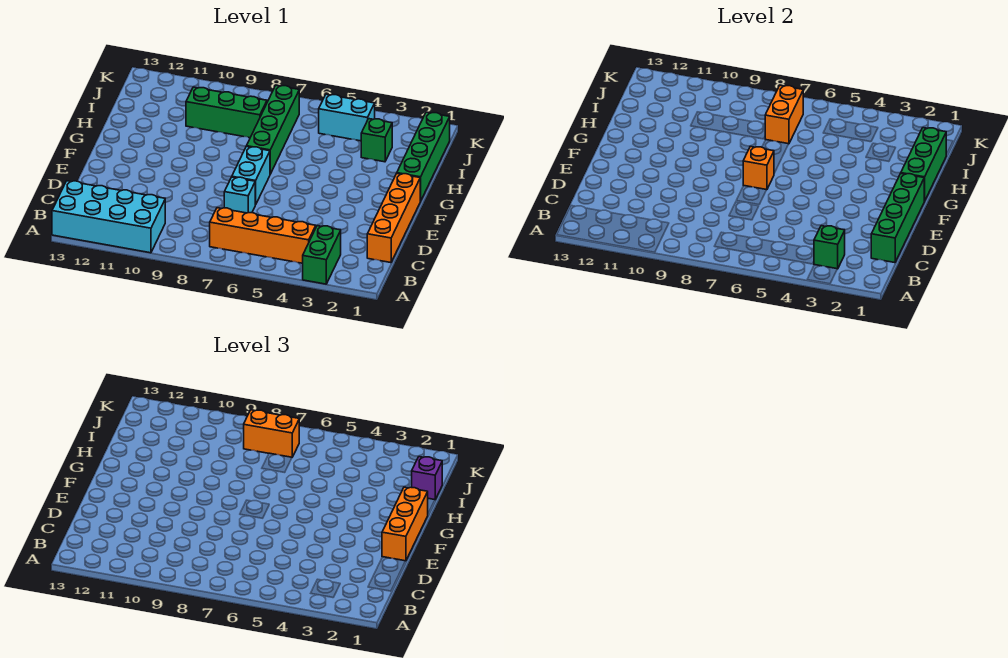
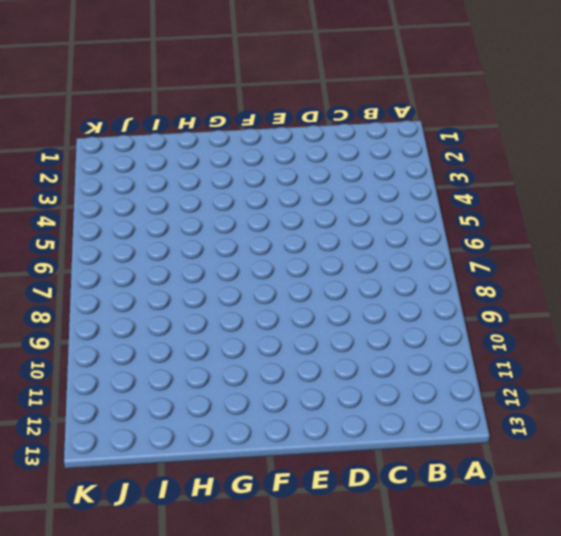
none -> green brick A3:B3 level 1
none -> cyan brick A10:B13 level 1
none -> orange brick B4:B7 level 1

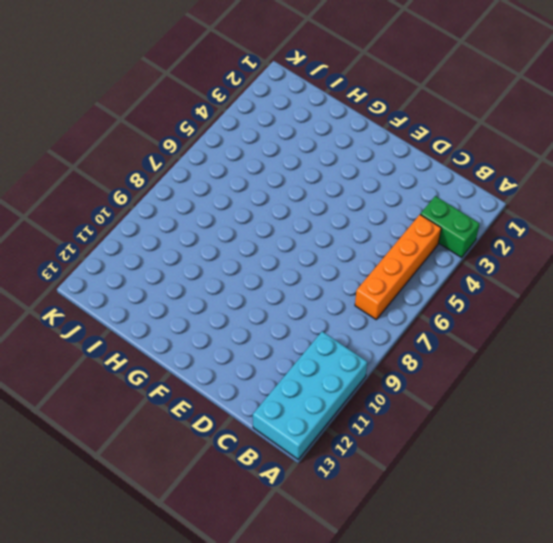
none -> orange brick C1:F1 level 1
none -> cyan brick D7 level 1
none -> cyan brick E7:F7 level 1

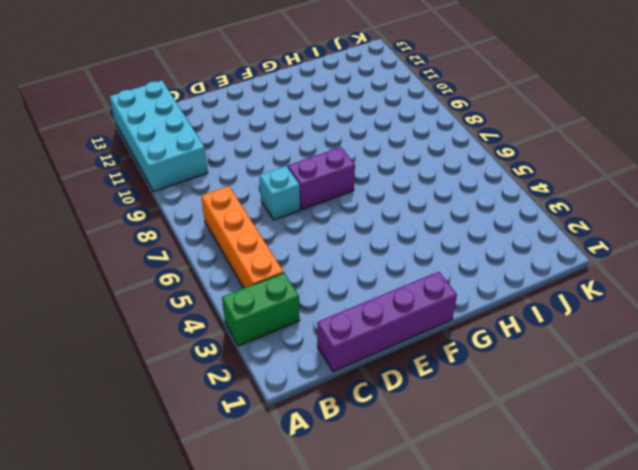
purple brick C1:F1 level 1 -> orange brick C1:F1 level 1
purple brick E7:F7 level 1 -> cyan brick E7:F7 level 1
none -> green brick G1:J1 level 1
none -> green brick G7:J7 level 1
none -> green brick I3 level 1

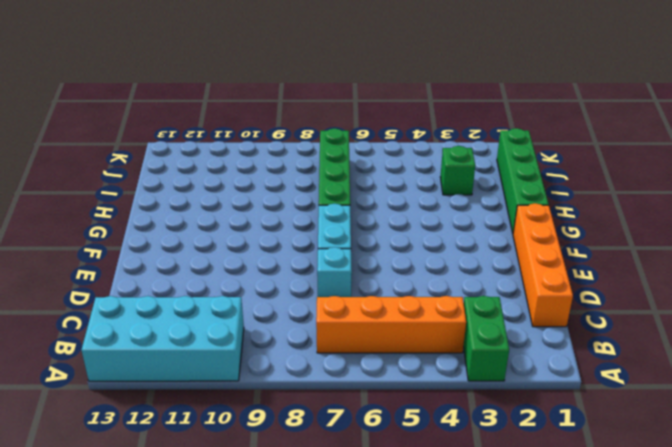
none -> green brick I8:I10 level 1
none -> cyan brick J4:J5 level 1
none -> green brick B3 level 2

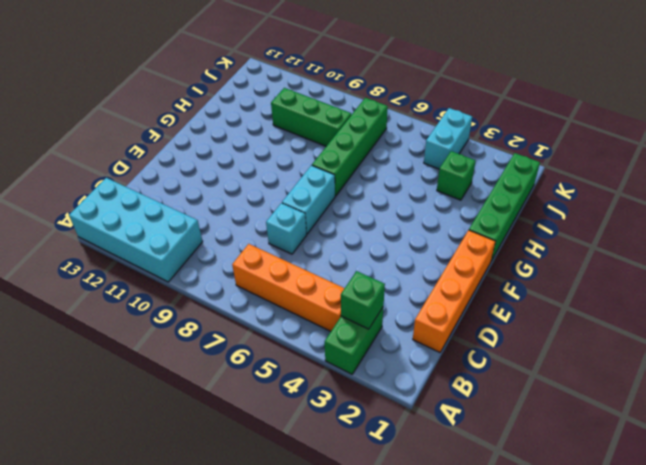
cyan brick J4:K4 level 1 -> cyan brick J4:J5 level 1
none -> green brick C1:F1 level 2
none -> orange brick F7 level 2
none -> green brick G1:I1 level 2

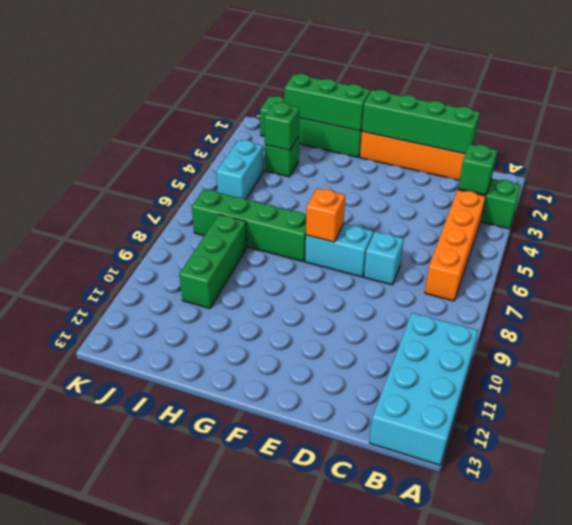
green brick I3 level 2 -> none
none -> orange brick I7:J7 level 2
none -> orange brick E1:G1 level 3
none -> purple brick I1 level 3

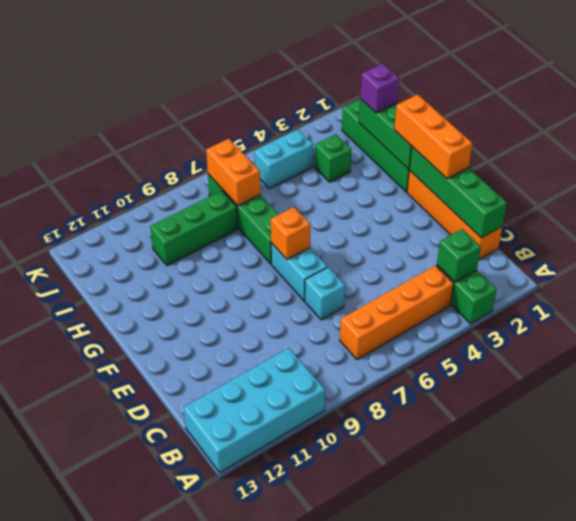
none -> orange brick J7:J8 level 3

